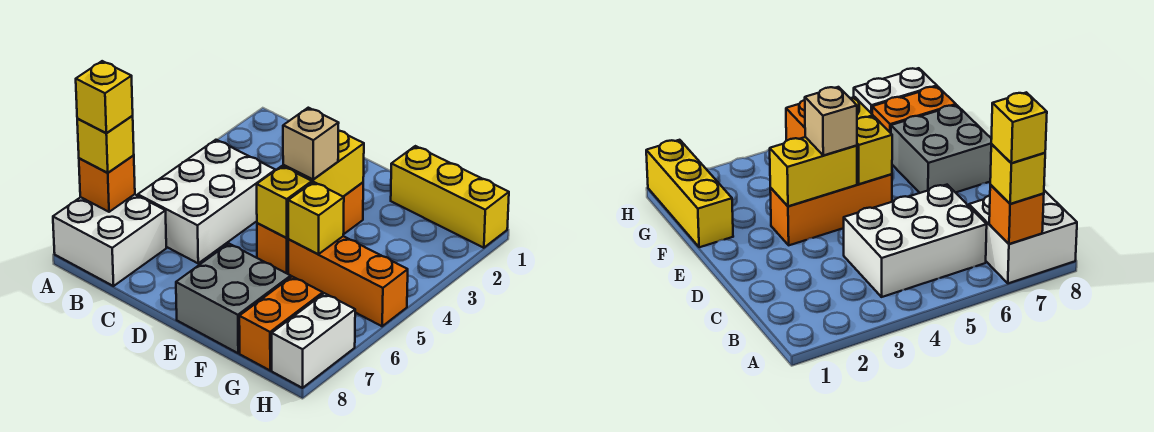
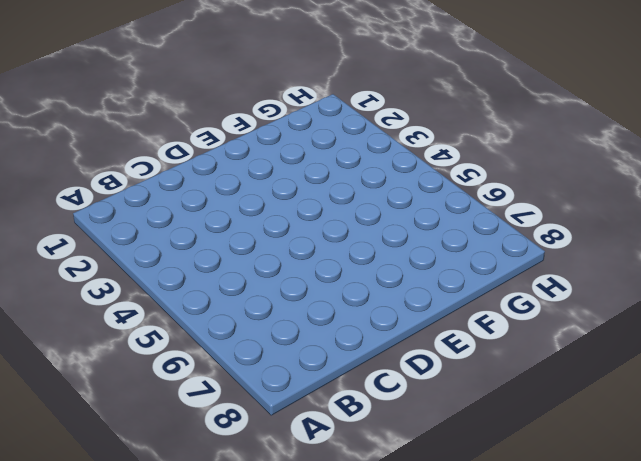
none -> white brick A7:B8 level 1
none -> white brick B4:C6 level 1
none -> orange brick E3:E5 level 1

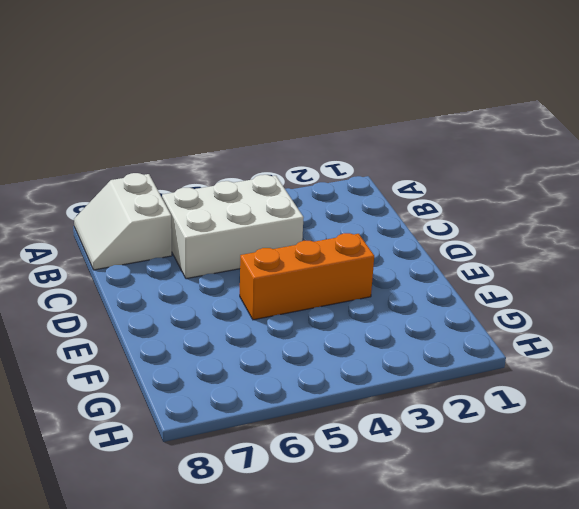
white slope A7:B8 level 1 top 7 -> white brick A7:B8 level 1
none -> grey brick E7:F8 level 1
none -> yellow brick F1:H1 level 1
none -> orange brick F5:H5 level 1

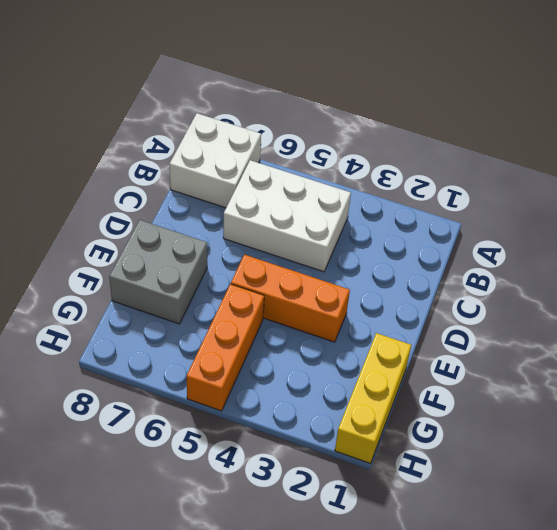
none -> orange brick G7:G8 level 1
none -> white brick H7:H8 level 1
none -> orange brick A7 level 2

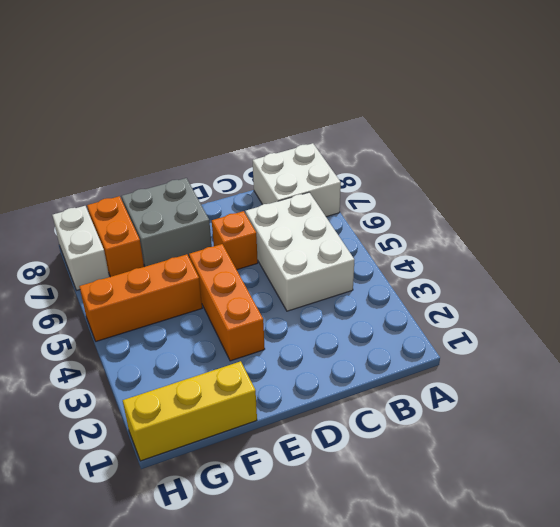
orange brick D6 level 1 -> orange brick A7 level 2
none -> yellow brick E3:E4 level 2
none -> yellow brick E5 level 2
none -> yellow brick F5 level 2

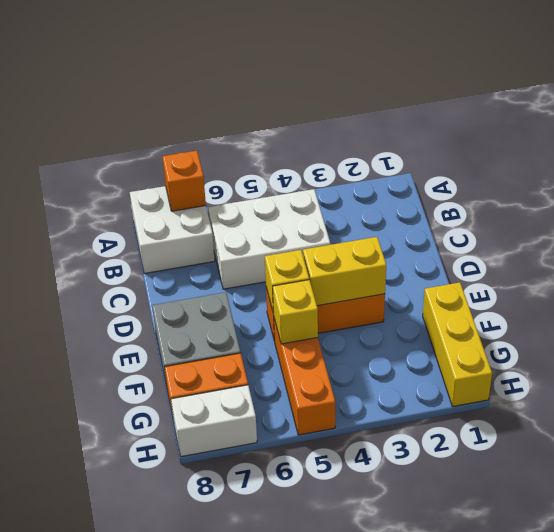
none -> yellow brick A7 level 3
none -> tan brick E4 level 3
none -> yellow brick A7 level 4

